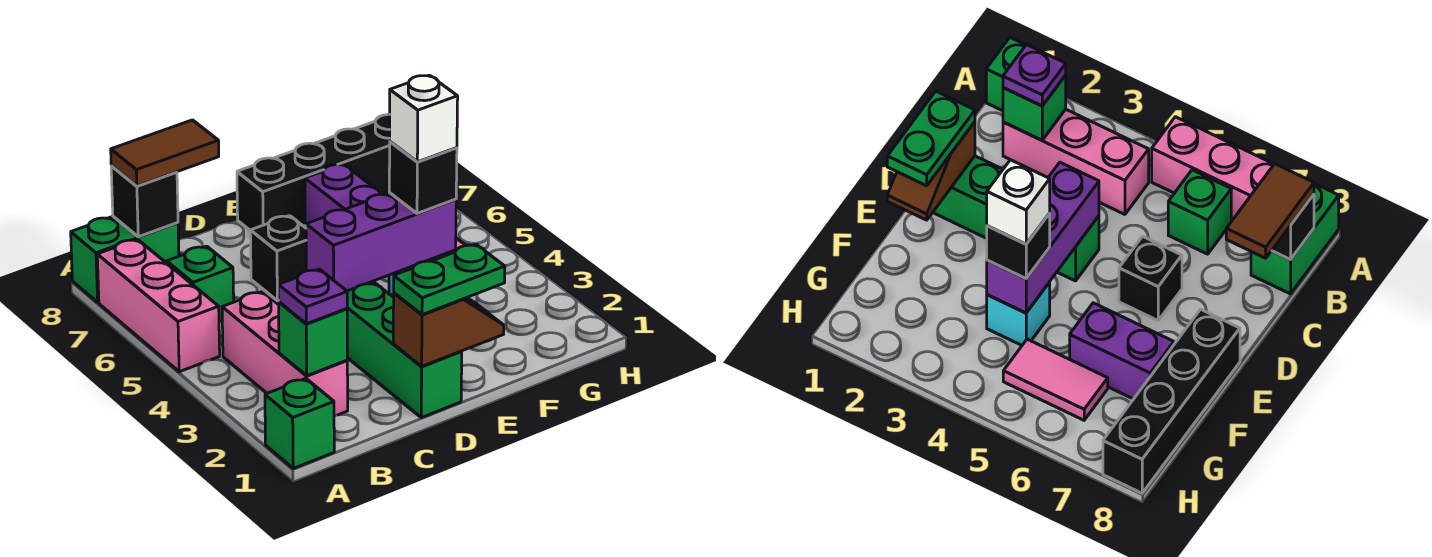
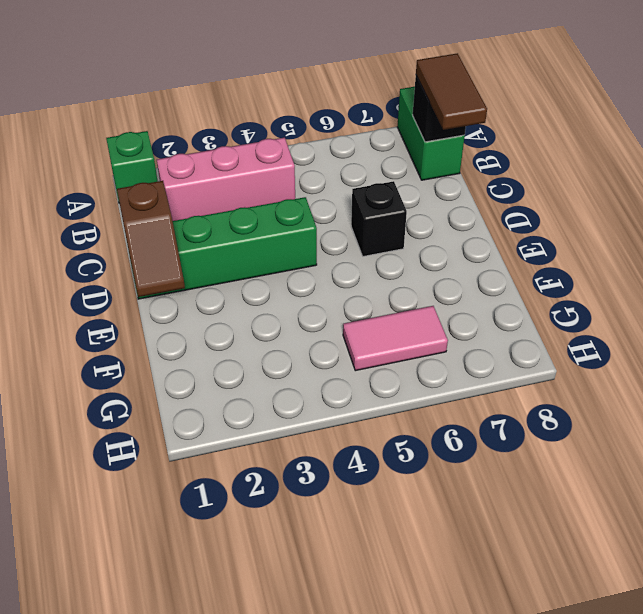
none -> pink brick A5:A7 level 1
none -> green brick B6 level 1
none -> black brick E8:H8 level 1

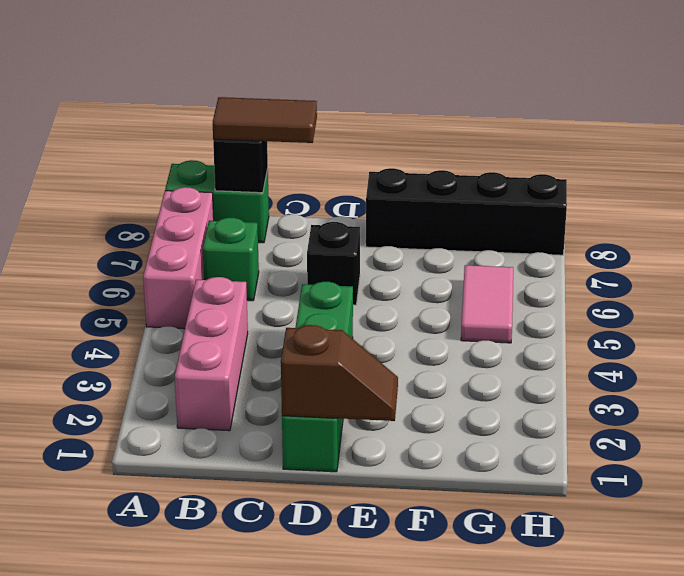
none -> green brick A1 level 1
none -> cyan brick F4 level 1
none -> purple brick F6:F7 level 1

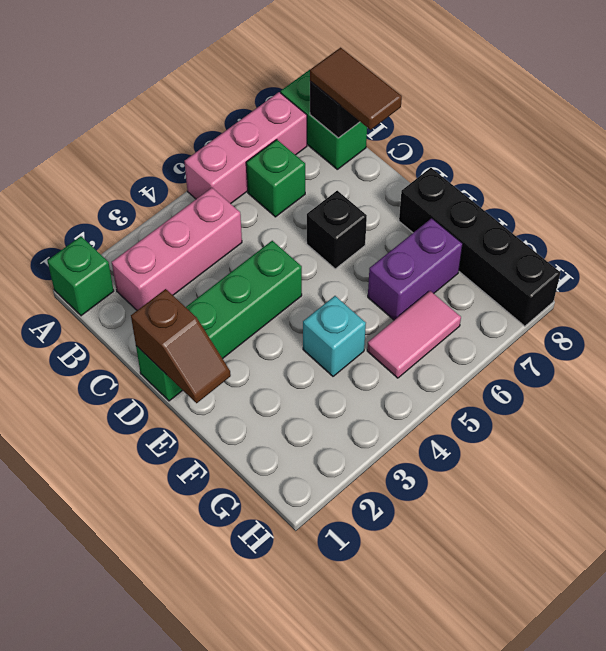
none -> green brick B2 level 2
none -> purple brick D4:F4 level 2
none -> purple plate B2 level 3

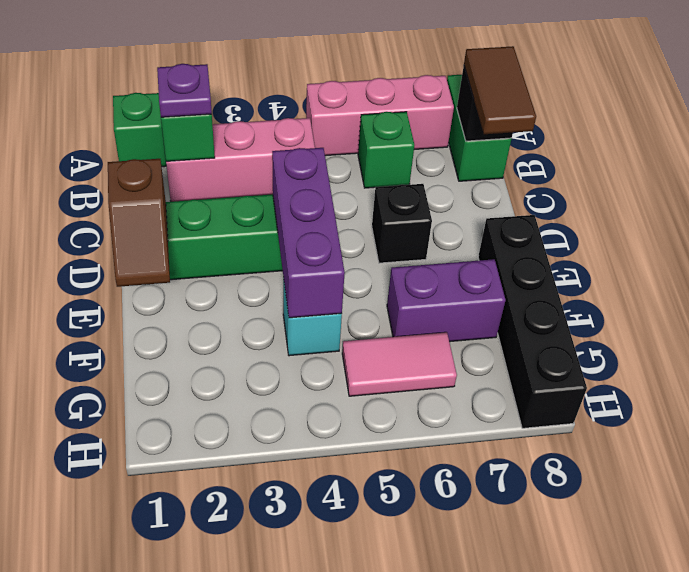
none -> green plate D1:E1 level 3
none -> black brick F4 level 3
none -> white brick F4 level 4

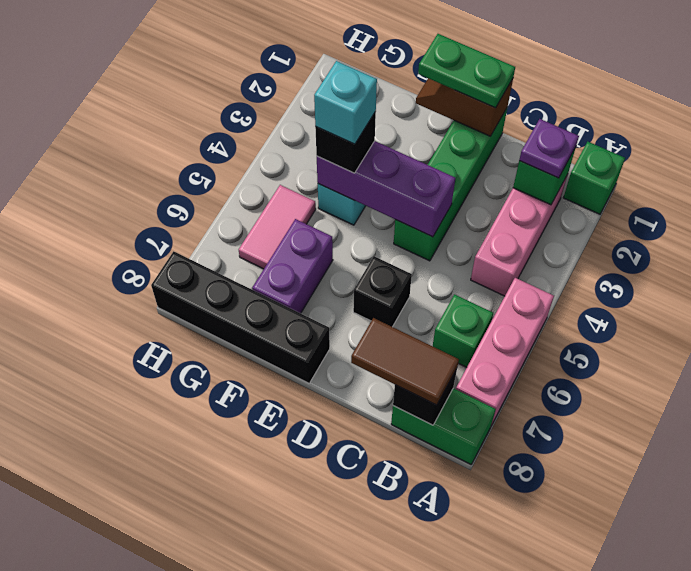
cyan brick F4 level 4 -> white brick F4 level 4

